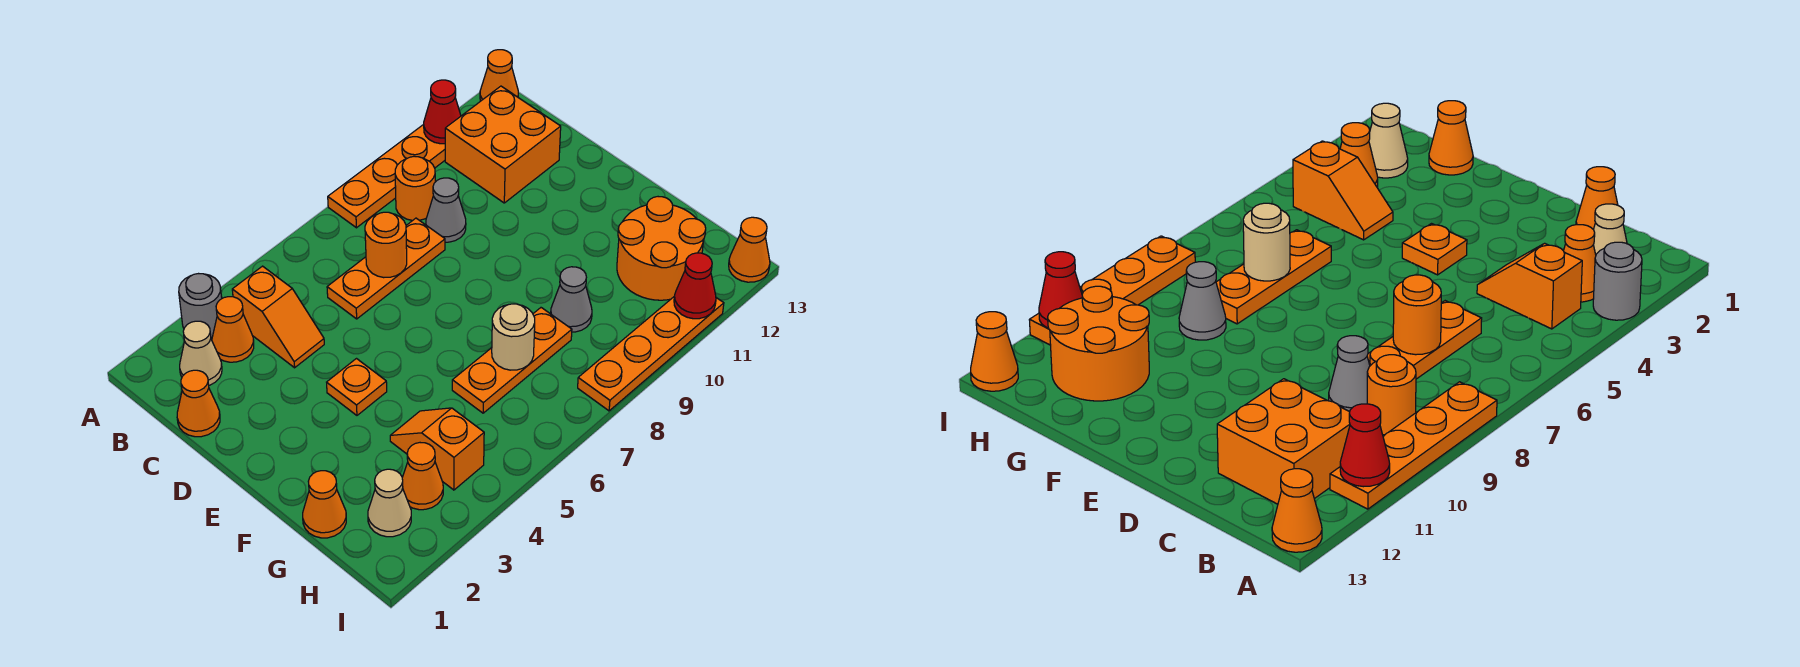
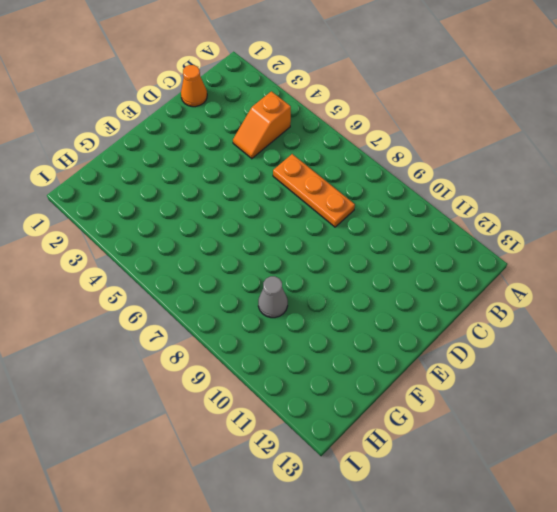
none -> grey round brick A3 level 1
none -> orange plate A8:A11 level 1
none -> orange cone A13 level 1

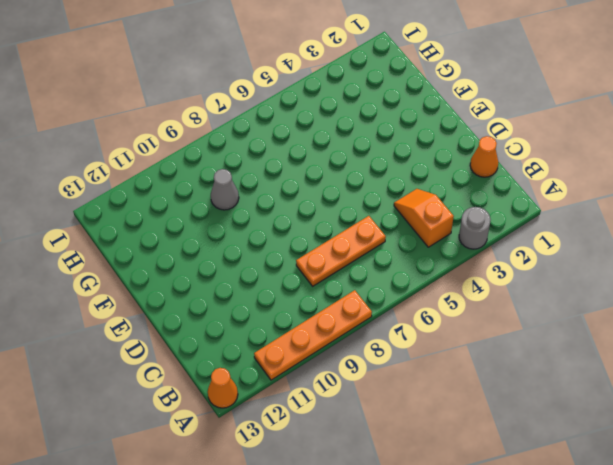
none -> tan cone B2 level 1
none -> orange cone B3 level 1
none -> orange round brick B9 level 1

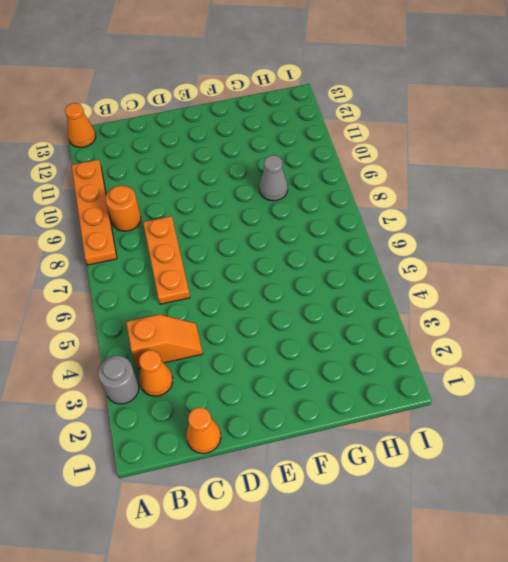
none -> tan cone B2 level 1
none -> orange brick B11:C12 level 1
none -> grey cone C9 level 1

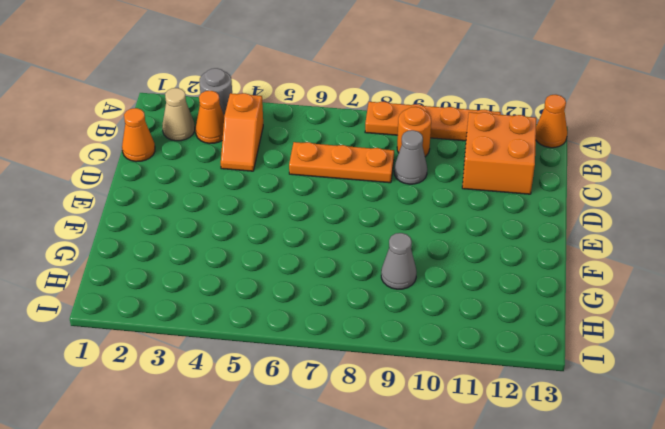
none -> orange plate E4 level 1
none -> orange cone G1 level 1
none -> orange slope G4:H4 level 1 top H

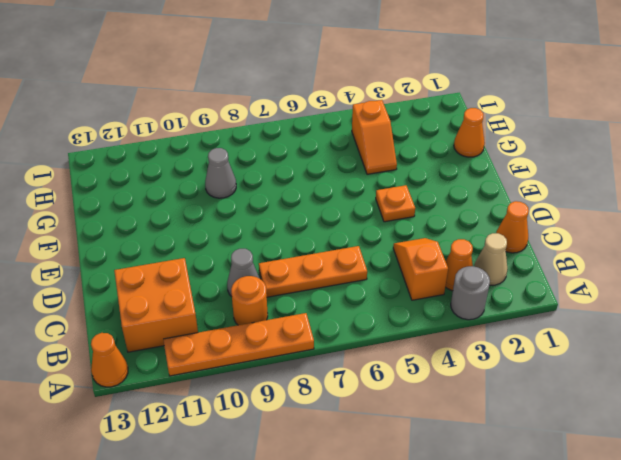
none -> orange plate G6:G8 level 1
none -> orange round brick G11:H12 level 1
none -> tan cone H2 level 1

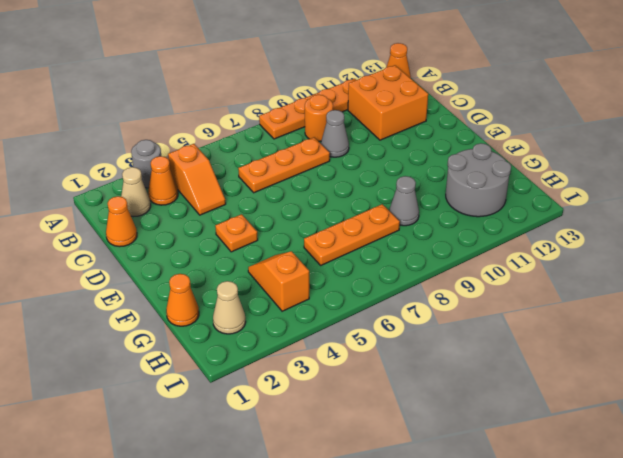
grey round brick G11:H12 level 1 -> orange round brick G11:H12 level 1
none -> orange cone H3 level 1
none -> orange plate I8:I11 level 1
none -> orange cone I13 level 1

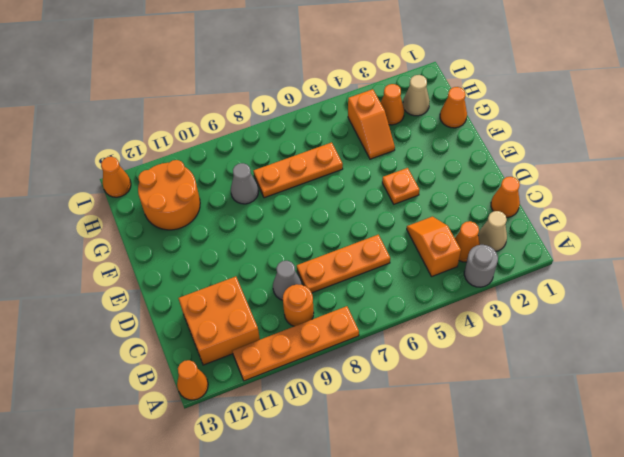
none -> orange plate I8:I11 level 1
none -> red cone A11 level 2
none -> orange round brick C7 level 2

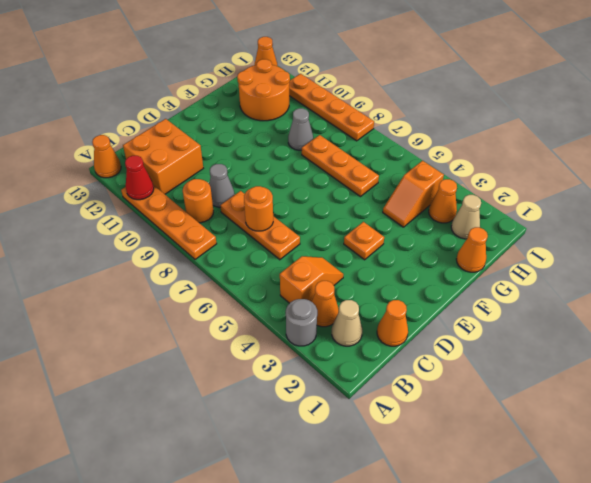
none -> tan round brick G7 level 2
none -> red cone I11 level 2

